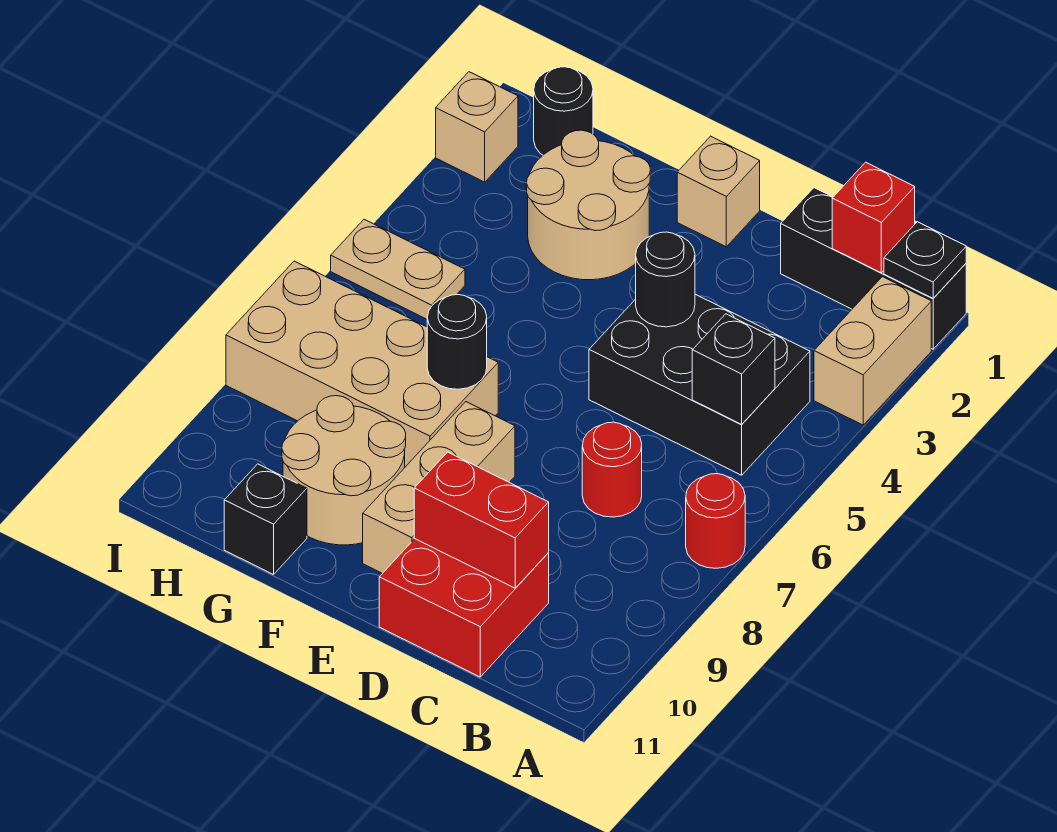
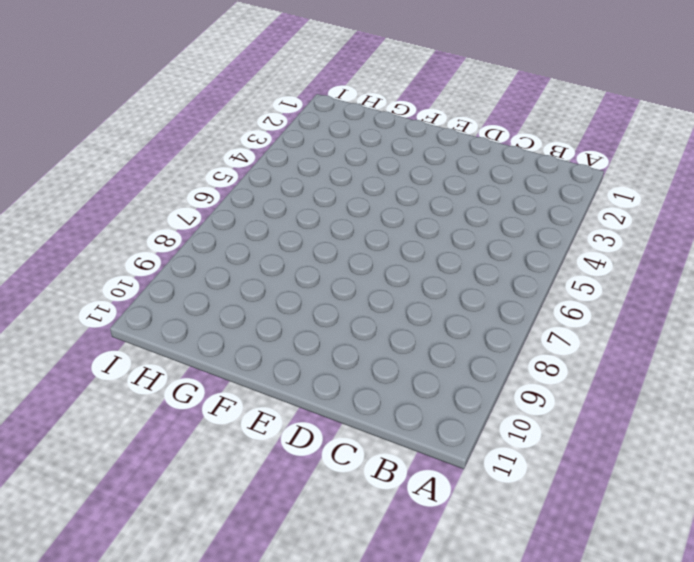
none -> black brick A1:C1 level 1
none -> tan brick A2:A3 level 1
none -> red round brick A7 level 1

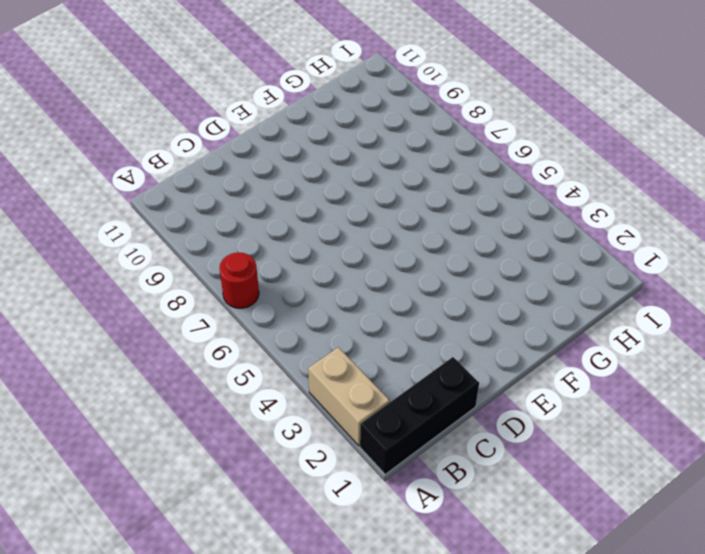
none -> black brick B4:D5 level 1
none -> red round brick C7 level 1
none -> red brick C10:D11 level 1

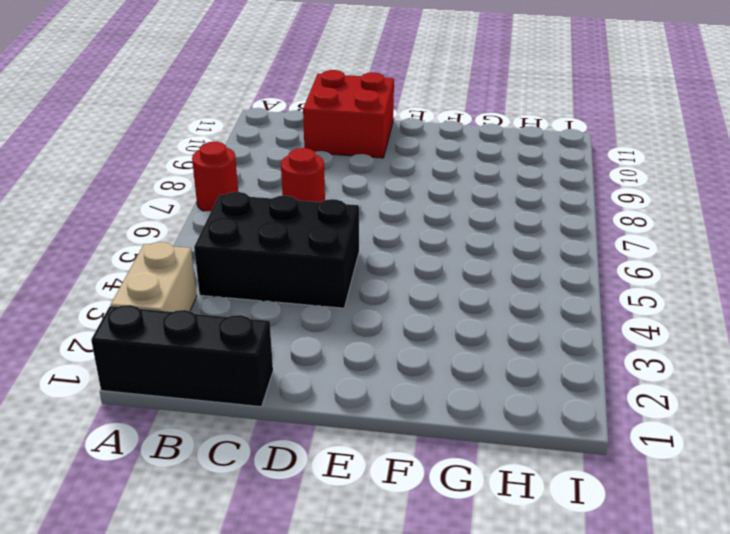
none -> tan brick E1 level 1
none -> tan brick E8:E10 level 1
none -> tan round brick F2:G3 level 1

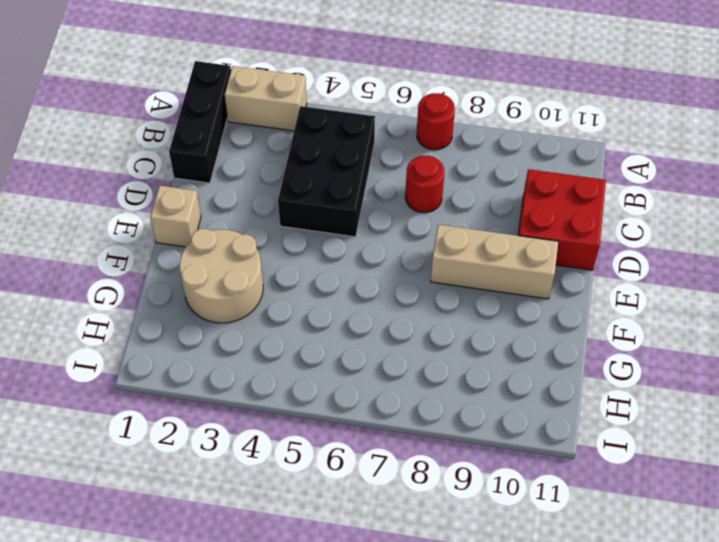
none -> tan brick F7:I8 level 1
none -> tan round brick F9:G10 level 1
none -> black brick G11 level 1

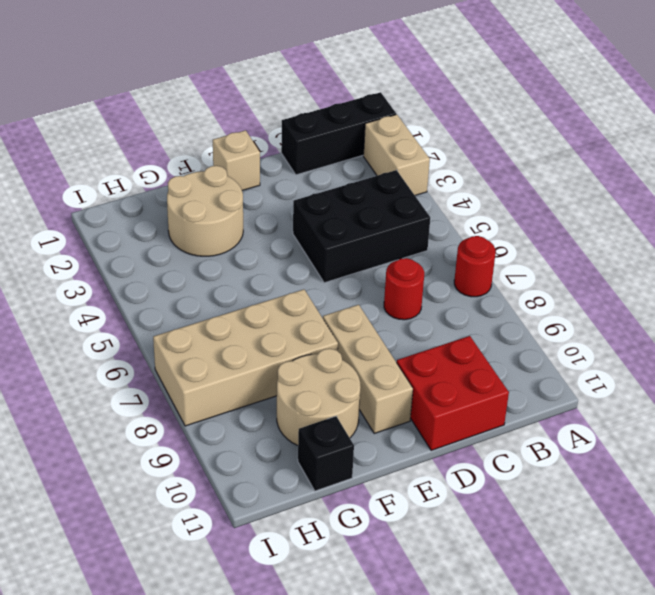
none -> black round brick H1 level 1
none -> tan plate H5:I5 level 1
none -> tan brick I2 level 1

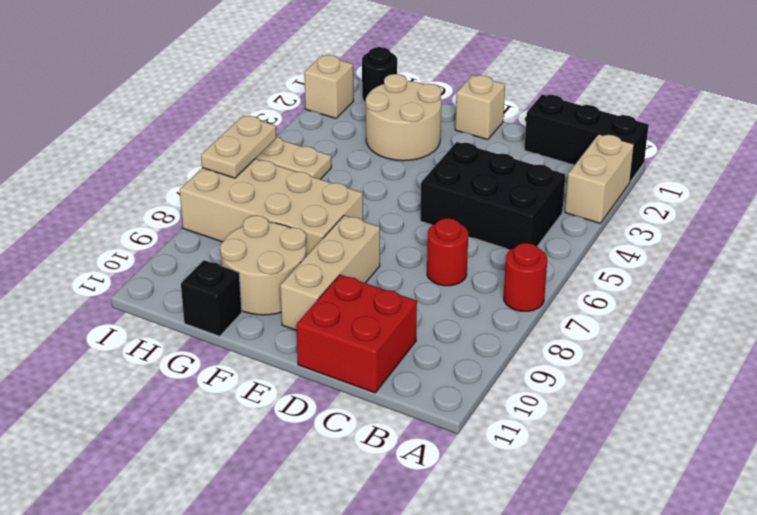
tan plate I6:I7 level 2 -> none
none -> black plate A1 level 2
none -> red brick B1 level 2
none -> black brick B5 level 2

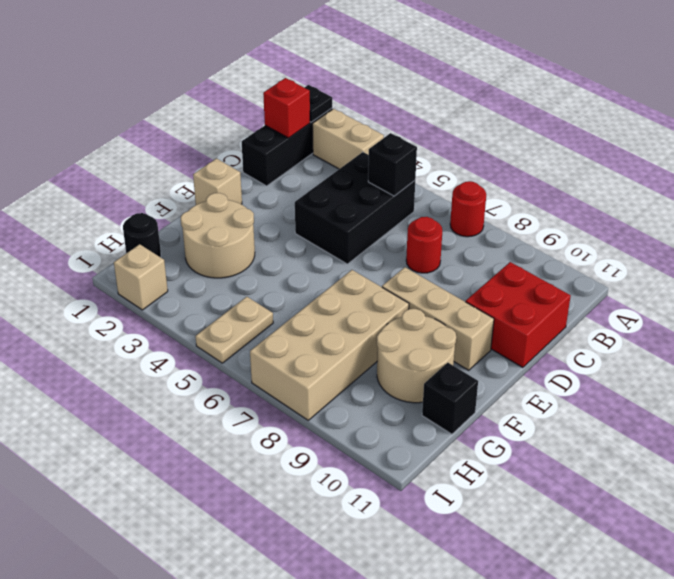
none -> red brick C10:D10 level 2
none -> black round brick D4 level 2
none -> black round brick F7 level 2

